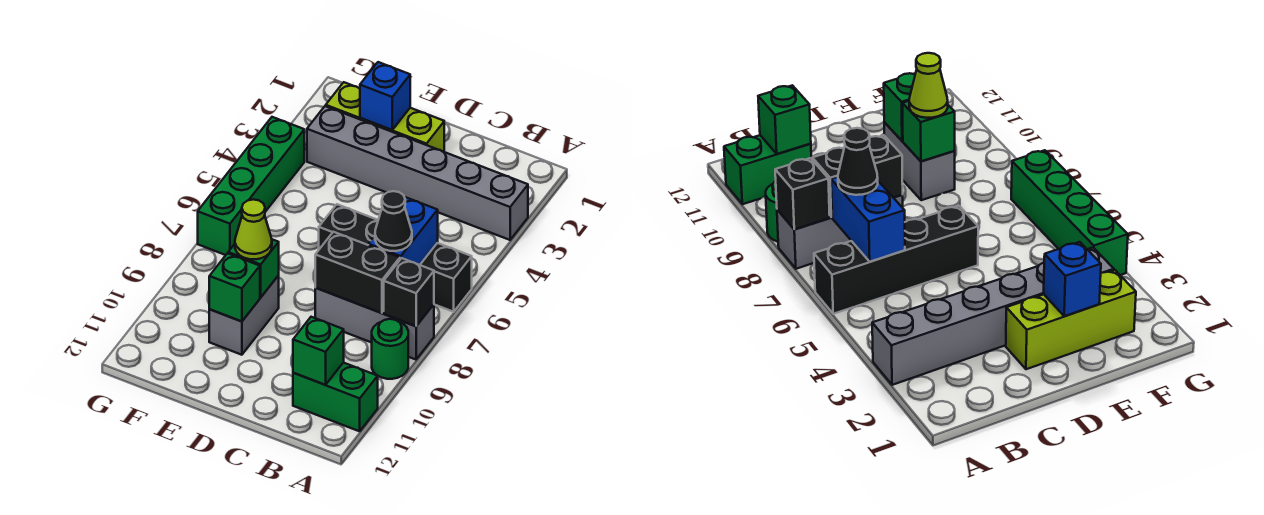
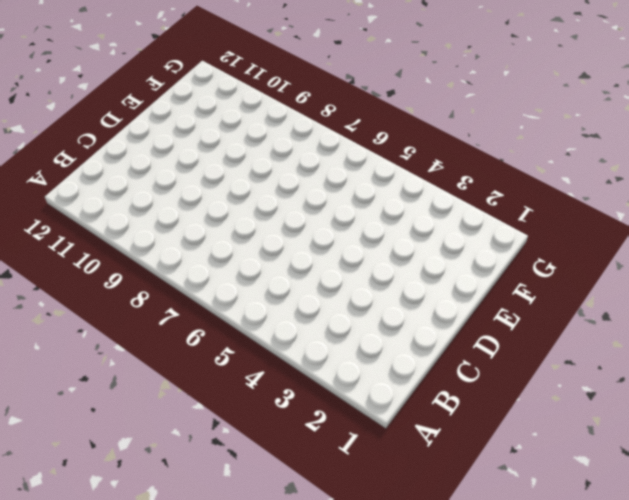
none -> grey brick A3:F3 level 1
none -> black brick A6:D6 level 1
none -> grey brick A8:C8 level 1

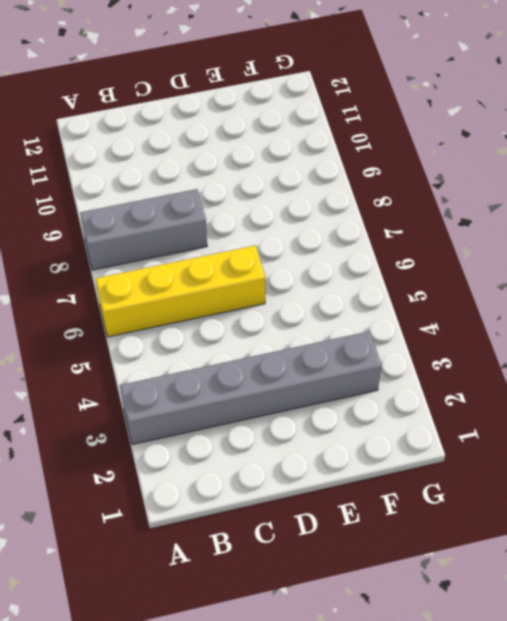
yellow brick A6:D6 level 1 -> black brick A6:D6 level 1
none -> green round brick A9 level 1
none -> green brick A11:B11 level 1
none -> lime brick D2:F2 level 1

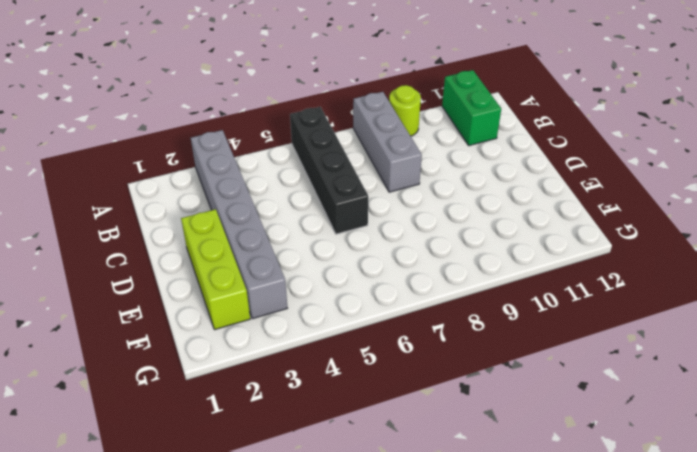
lime round brick A9 level 1 -> green round brick A9 level 1
none -> grey brick E9:E10 level 1
none -> green brick G4:G7 level 1
none -> black brick A8 level 2

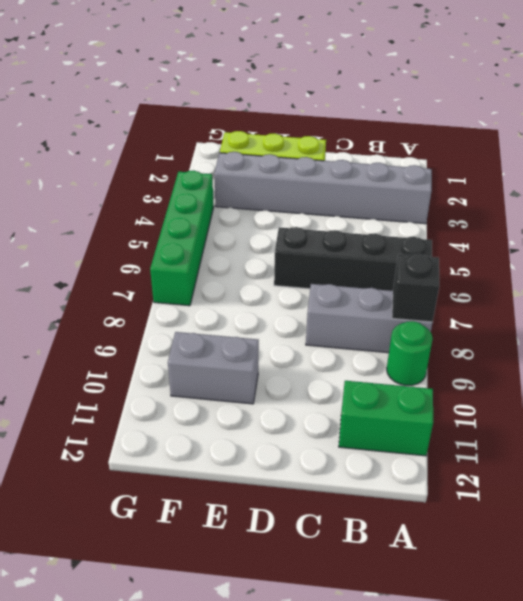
grey brick E10:F10 level 1 -> grey brick E9:E10 level 1
none -> blue brick B6:B7 level 2
none -> black brick B8:C8 level 2
none -> green brick B11 level 2

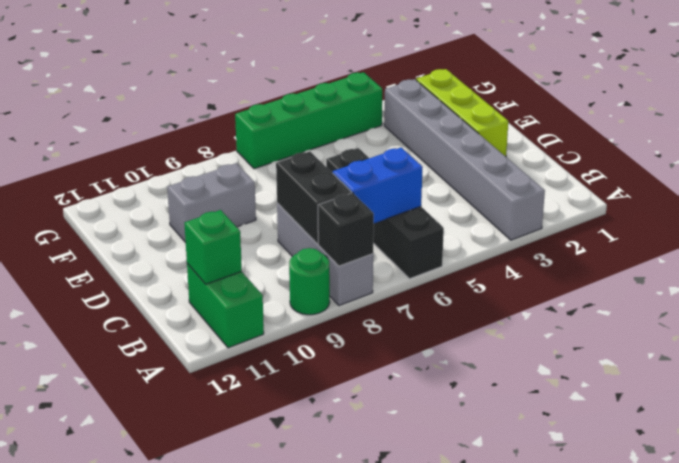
none -> blue brick E2 level 2
none -> green brick E9 level 2
none -> green brick E10 level 2

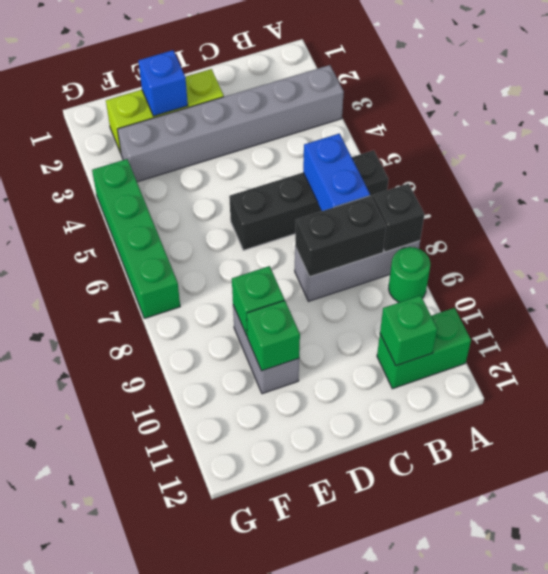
none -> black cone B7 level 3
none -> lime cone E9 level 3

